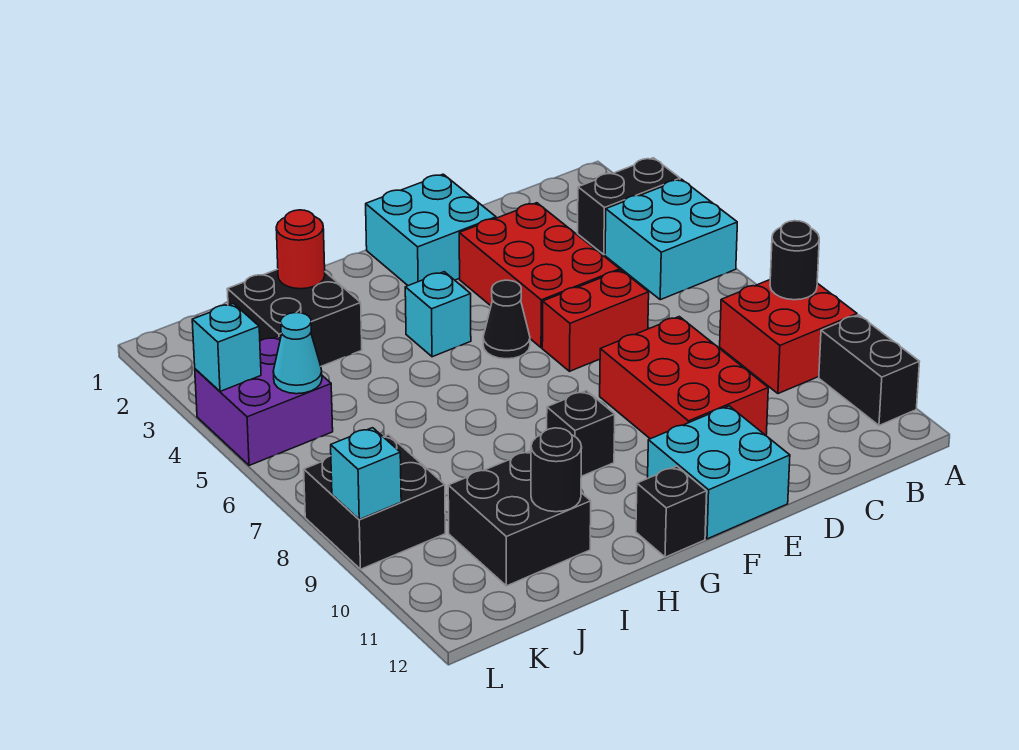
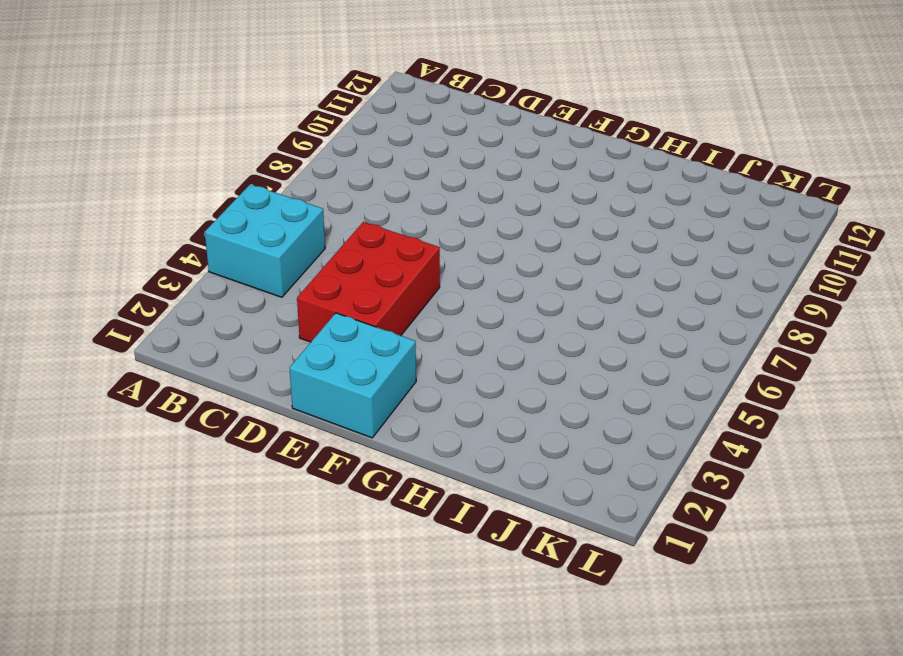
none -> black brick A3:B3 level 1
none -> red brick A8:B9 level 1
none -> black brick A10:A11 level 1

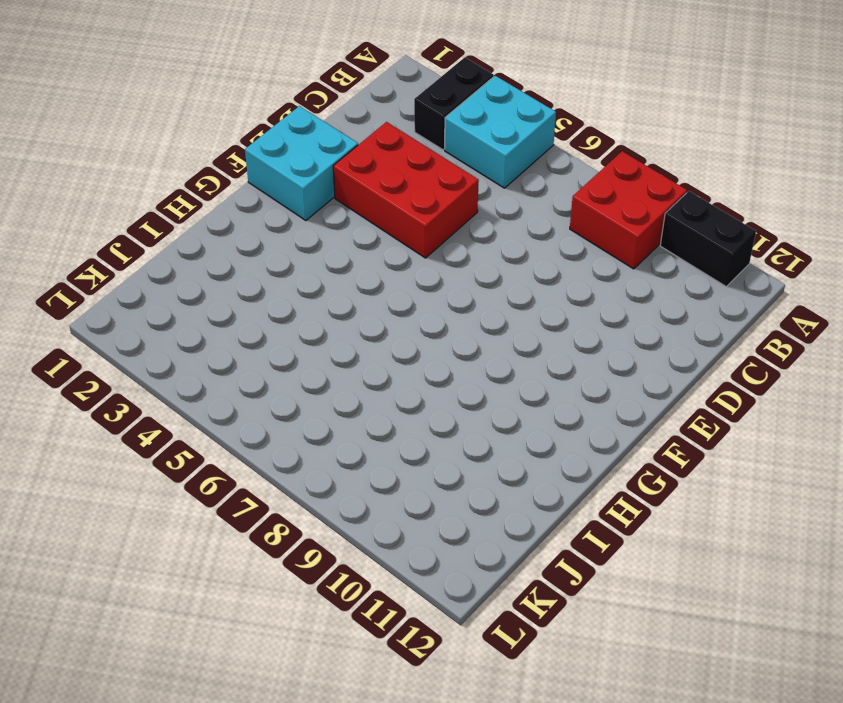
none -> red brick D6:E6 level 1
none -> red brick D8:E10 level 1
none -> cyan brick E11:F12 level 1

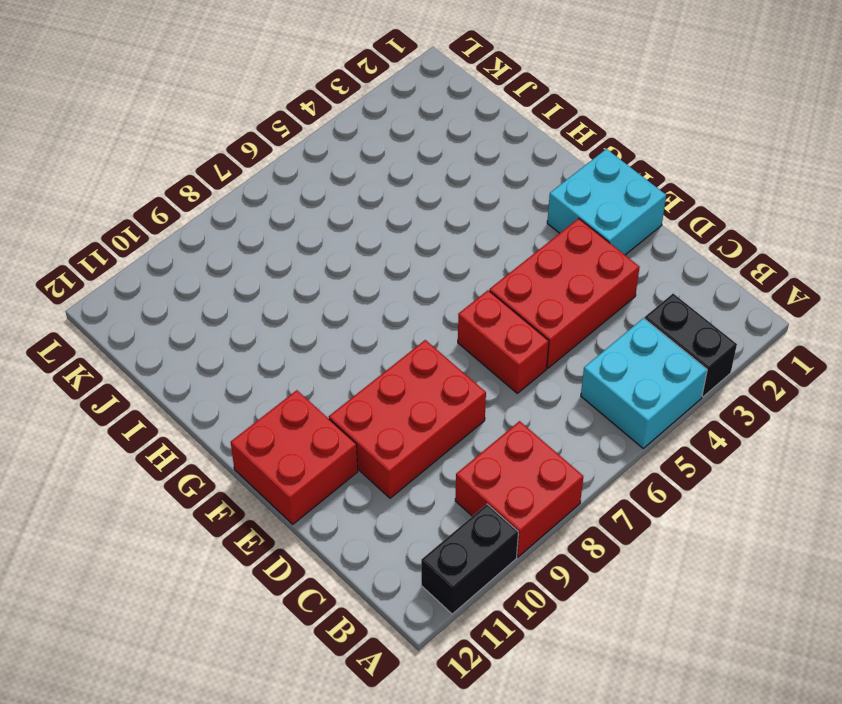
red brick E11:F12 level 1 -> cyan brick E11:F12 level 1
none -> black cone F5 level 1
none -> cyan brick G4 level 1
none -> black brick G9 level 1

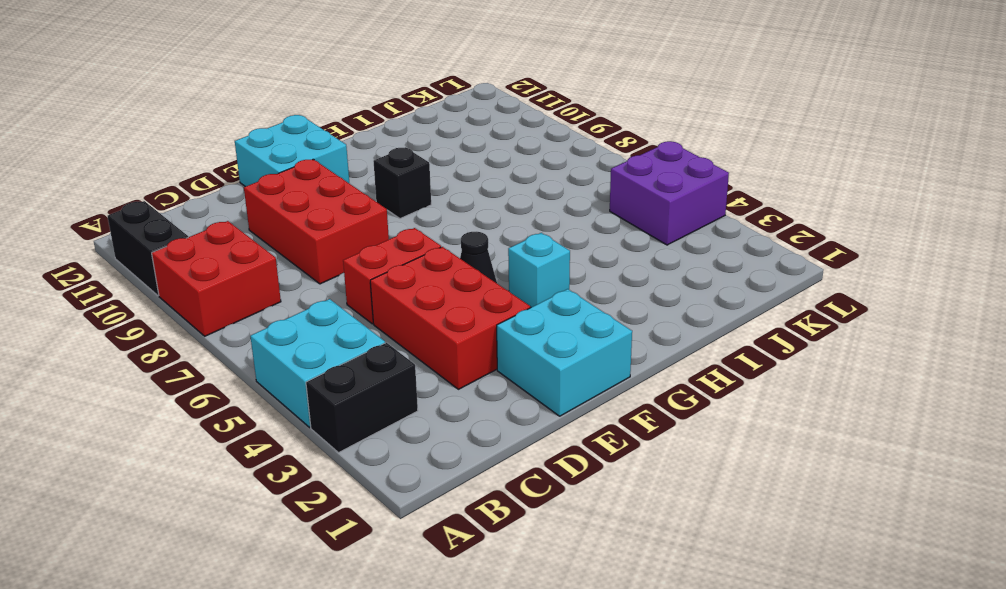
none -> black brick G12 level 1
none -> black brick I2:J3 level 1
none -> black brick I10:J11 level 1

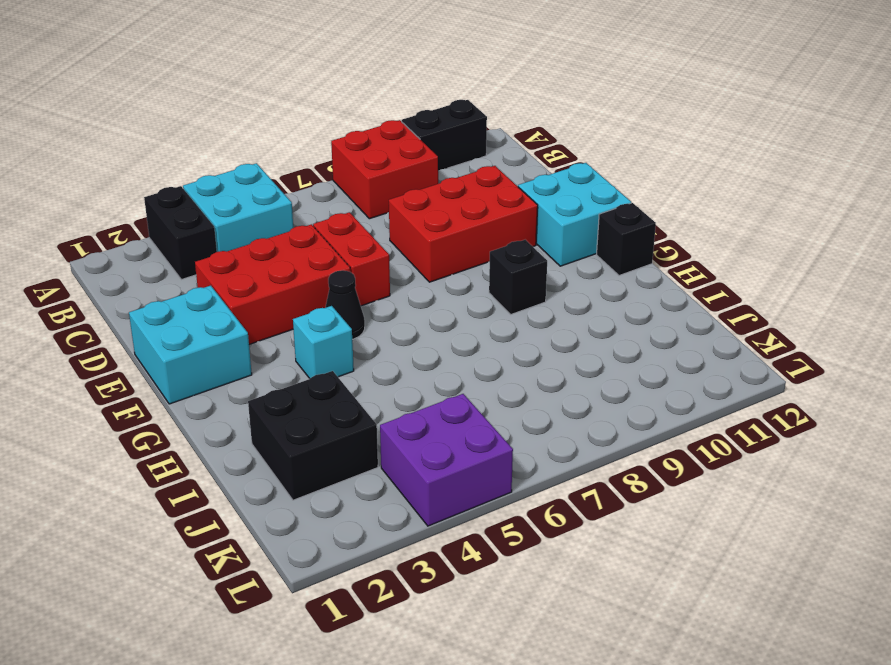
none -> black brick I10:J11 level 1
none -> black brick K8:L9 level 1
none -> black round brick A8 level 2

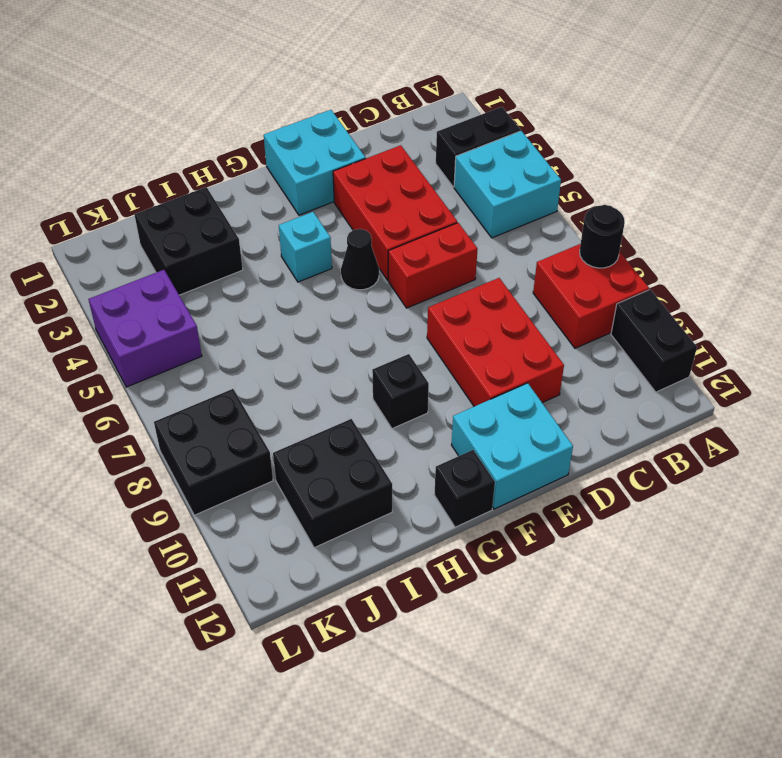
none -> red round brick I2 level 2
none -> black round brick I11 level 2
none -> cyan cone K5 level 2

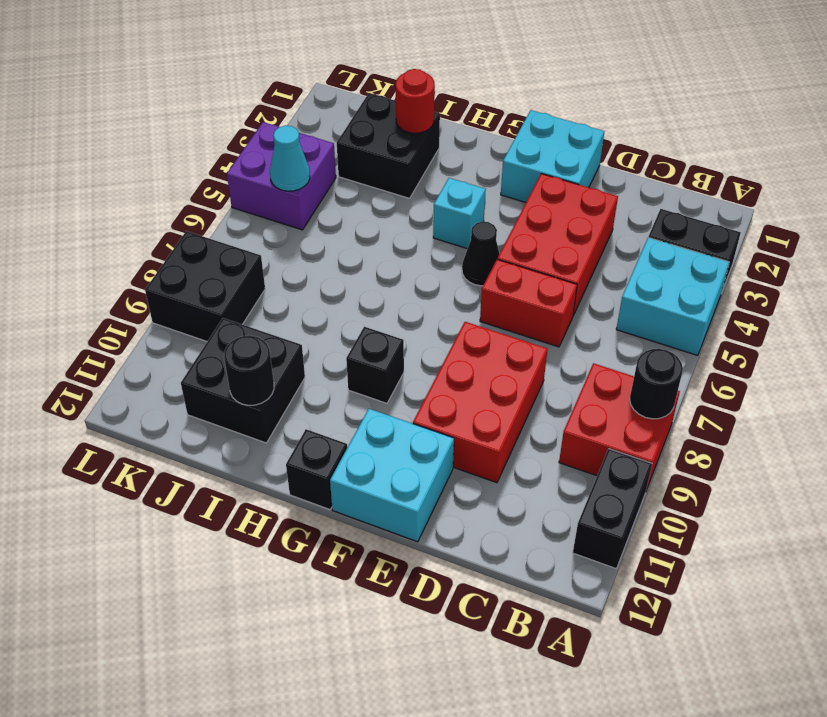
none -> cyan brick L4 level 2
none -> cyan brick L9 level 2

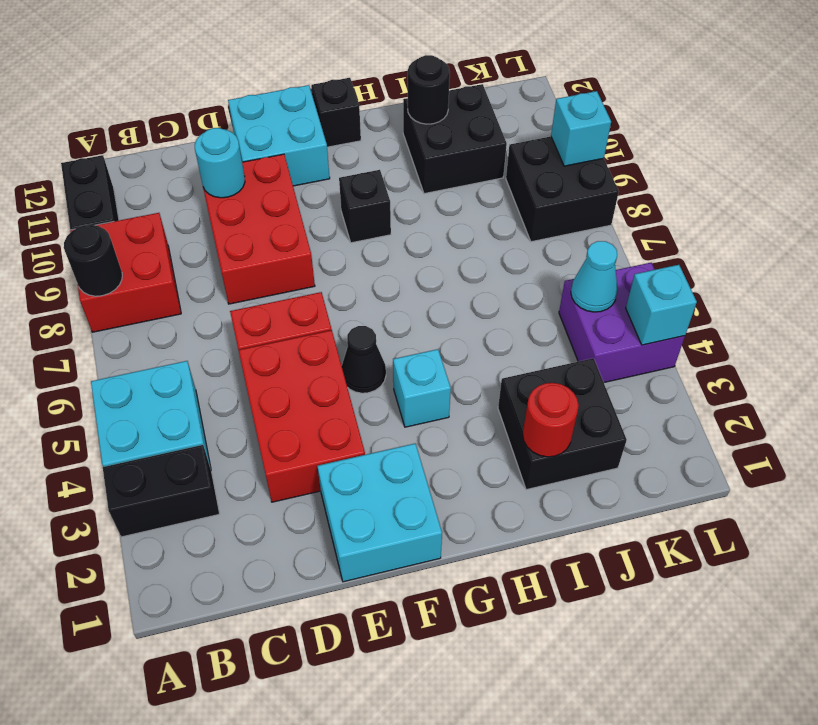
cyan round brick D10 level 2 -> none

